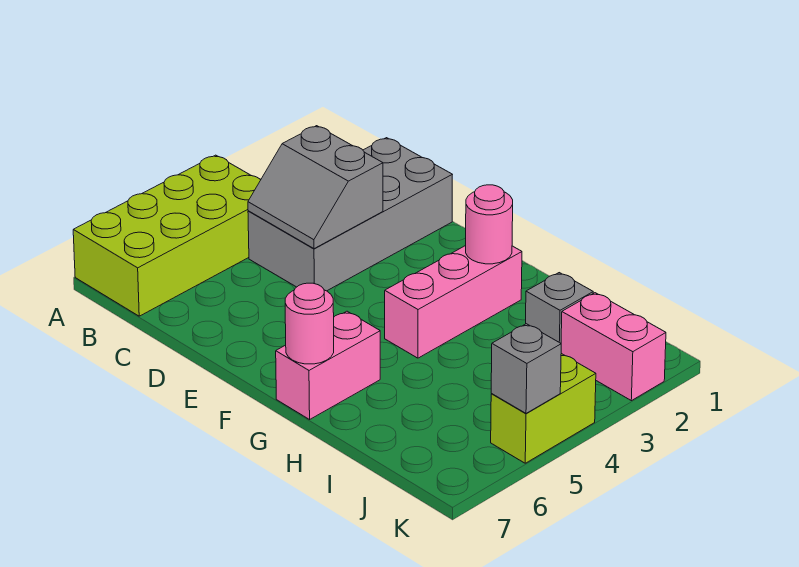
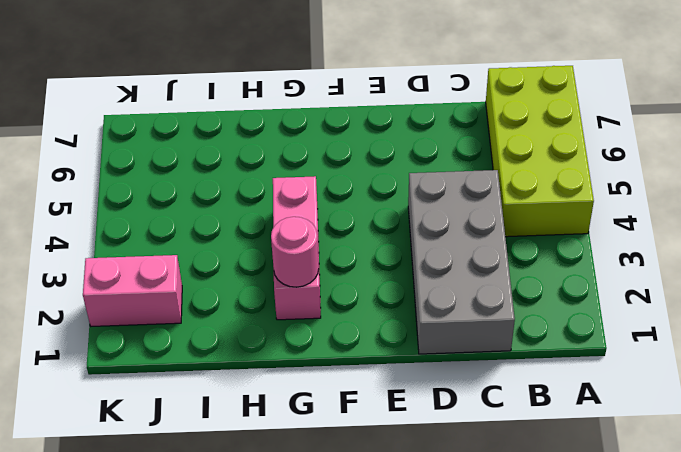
none -> pink brick G6:G7 level 1
none -> grey brick I2 level 1

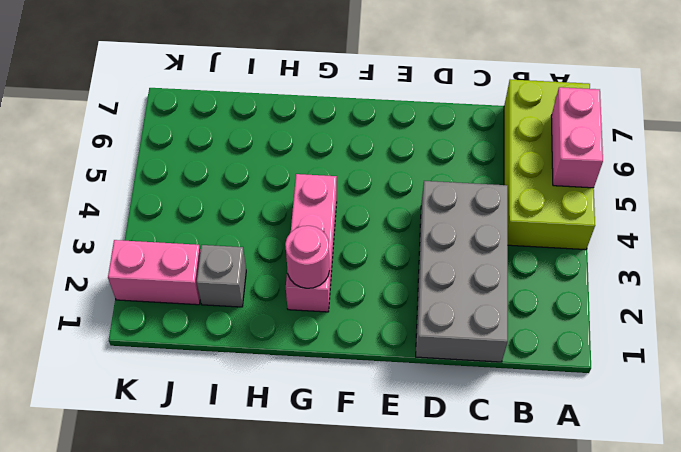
pink brick A5:A6 level 2 -> pink brick G6:G7 level 1
none -> lime brick K4:K5 level 1
none -> grey slope C3:D4 level 2 top 3

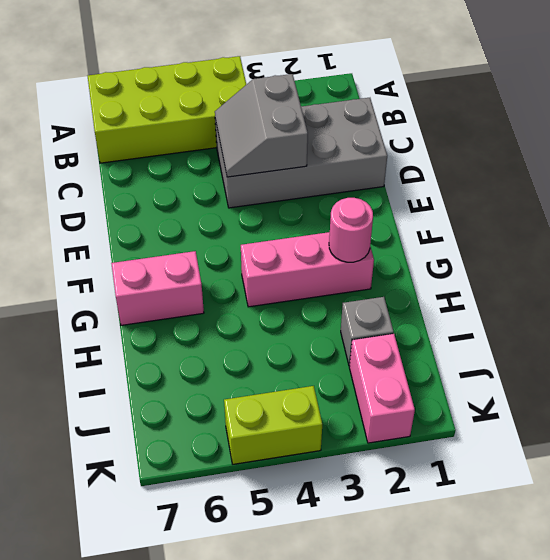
none -> pink round brick G7 level 2
none -> grey brick K5 level 2

